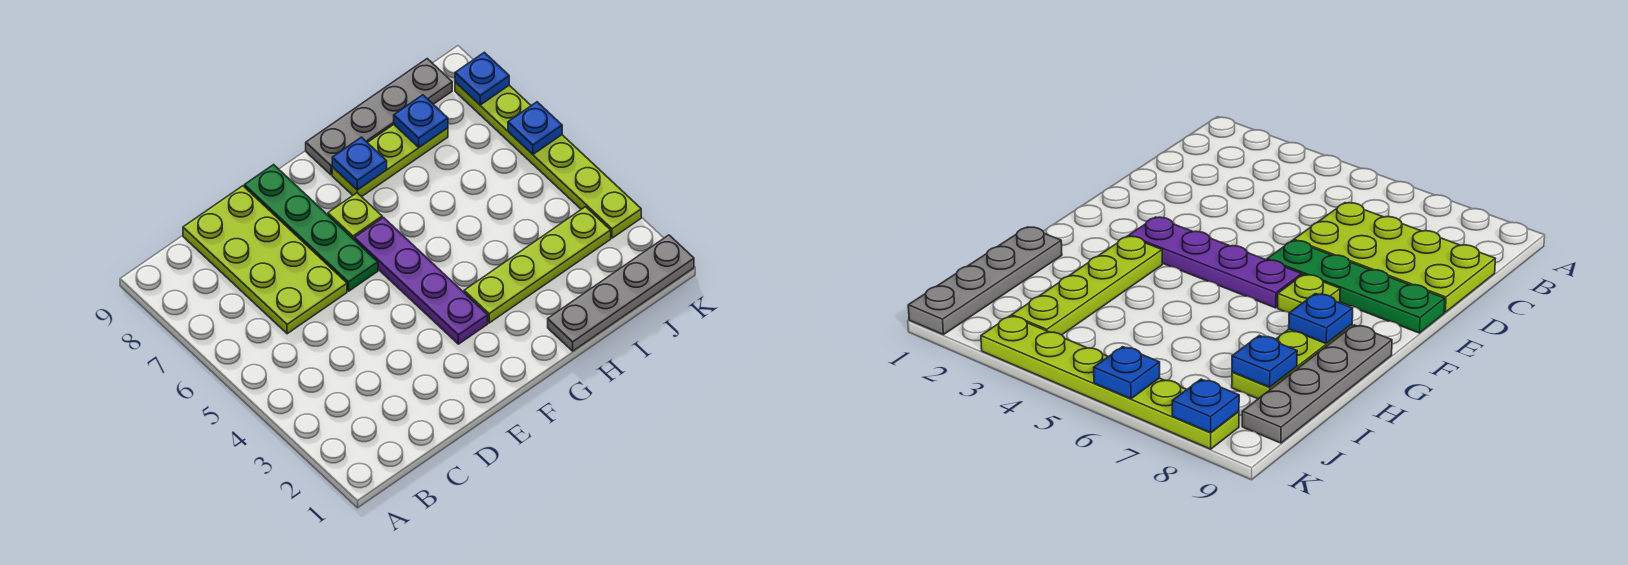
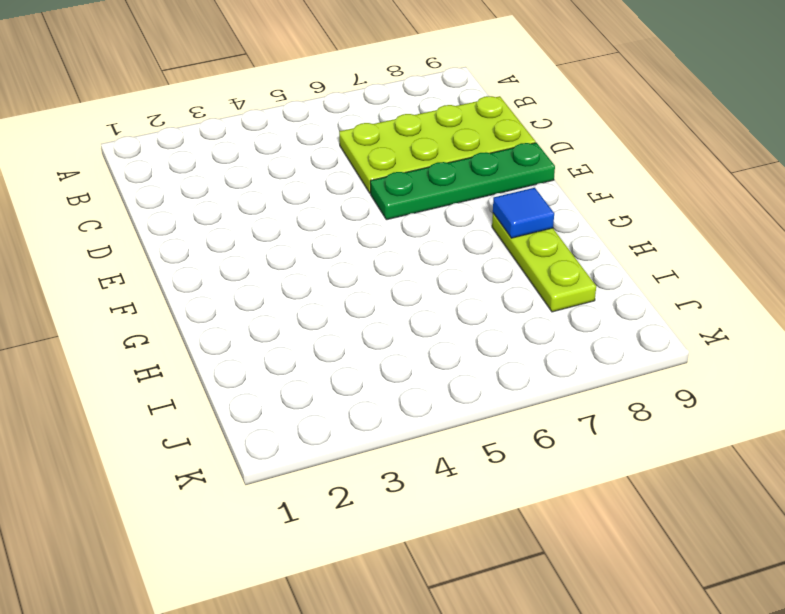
blue tile G8 level 2 -> blue plate G8 level 2
none -> purple plate F3:F6 level 1
none -> lime plate F7 level 1
none -> lime plate G3:J3 level 1

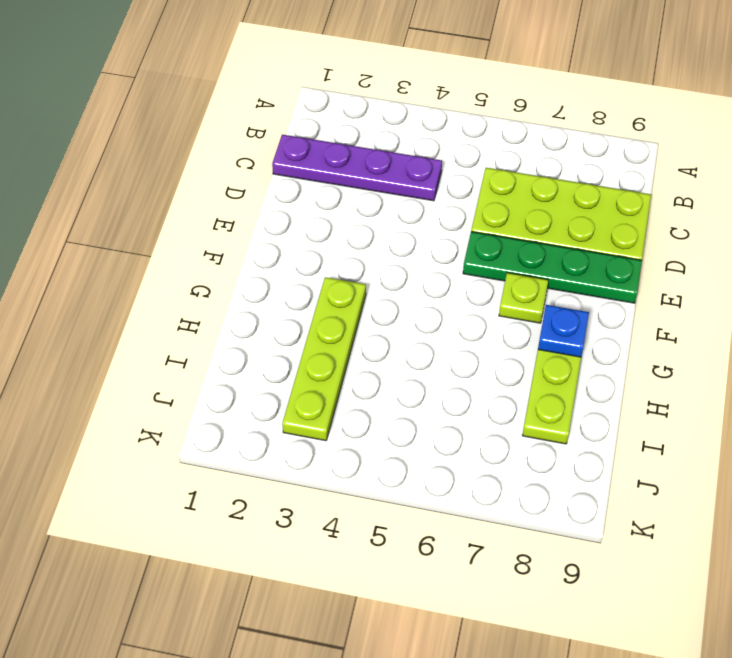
purple plate C1:C4 level 1 -> purple plate F3:F6 level 1
none -> grey plate G9:J9 level 1
none -> grey plate H1:K1 level 1
none -> lime plate K3:K8 level 1

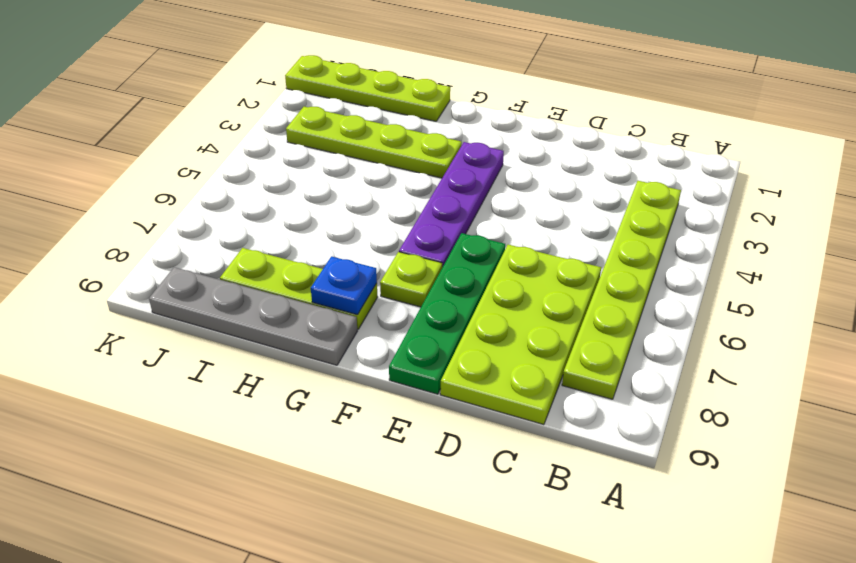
lime plate B3:B8 level 1 -> lime plate K3:K8 level 1
lime plate H1:K1 level 1 -> grey plate H1:K1 level 1
none -> blue plate I8 level 2
none -> blue plate K6 level 2
none -> blue plate K8 level 2

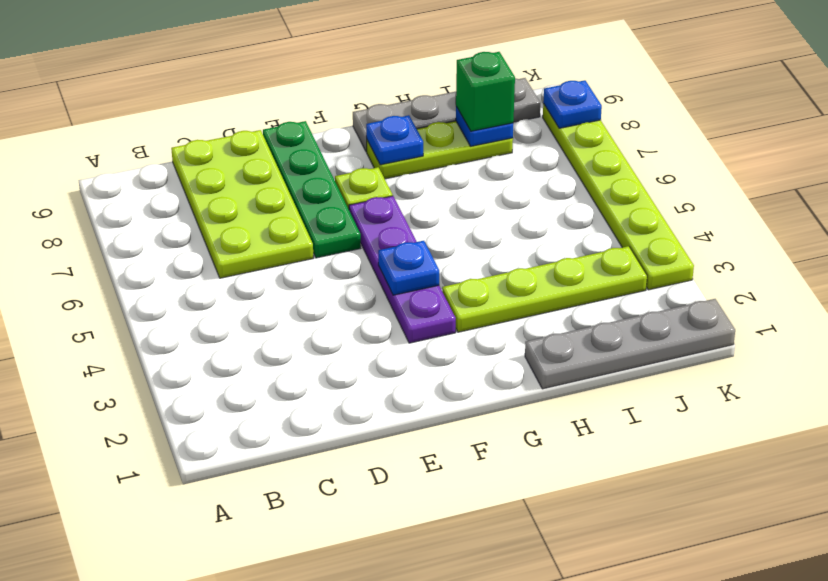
blue plate F4 level 2 -> blue plate K6 level 2
green brick I8 level 3 -> none

